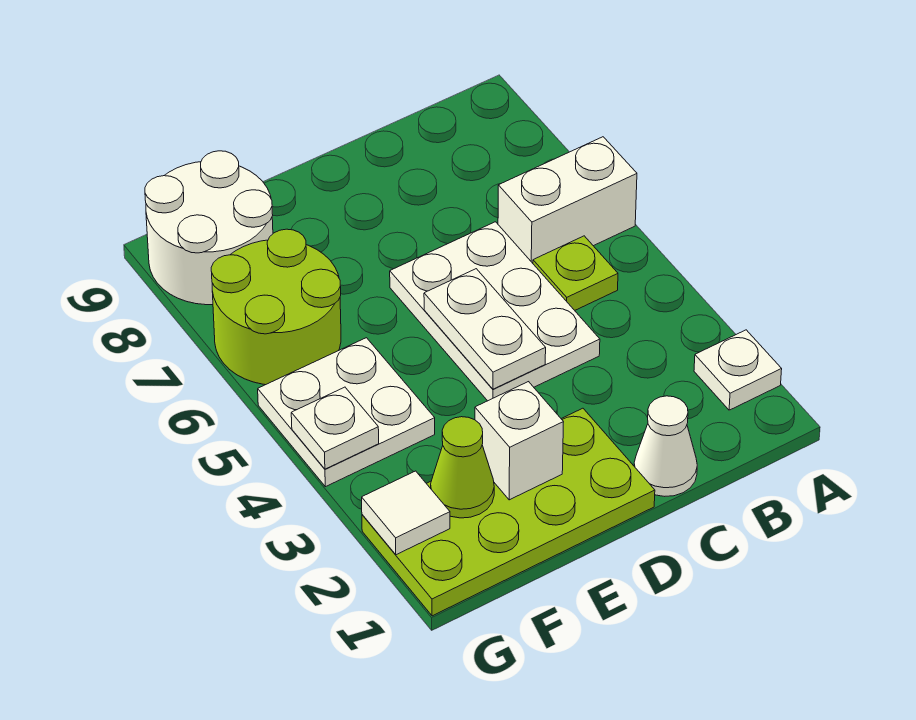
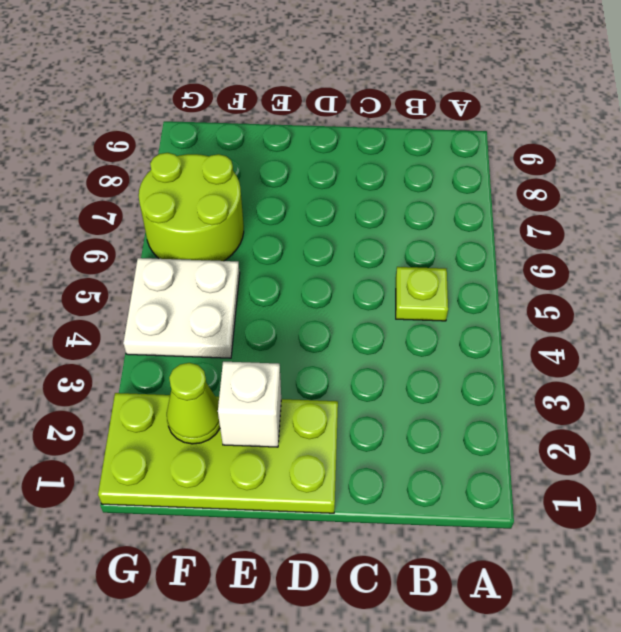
none -> white plate A2 level 1
none -> white brick A6:B6 level 1
none -> white cone C1 level 1

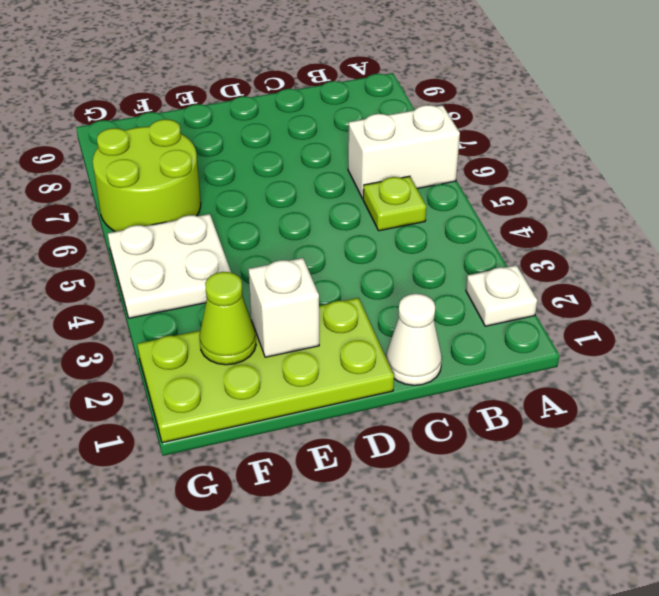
none -> white plate C4:D6 level 1
none -> white round brick F8:G9 level 1
none -> white plate D4:D5 level 2

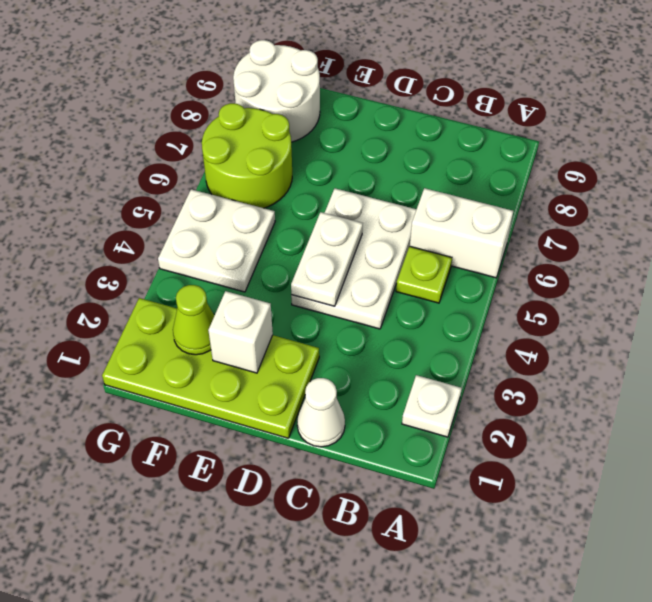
none -> white tile G2 level 2
none -> white plate G4 level 2

